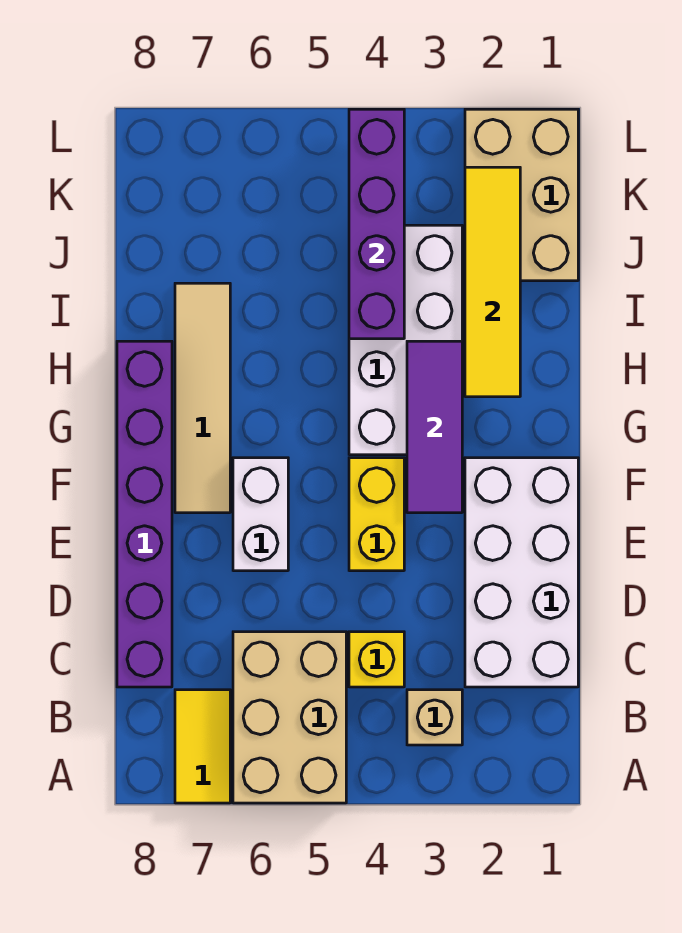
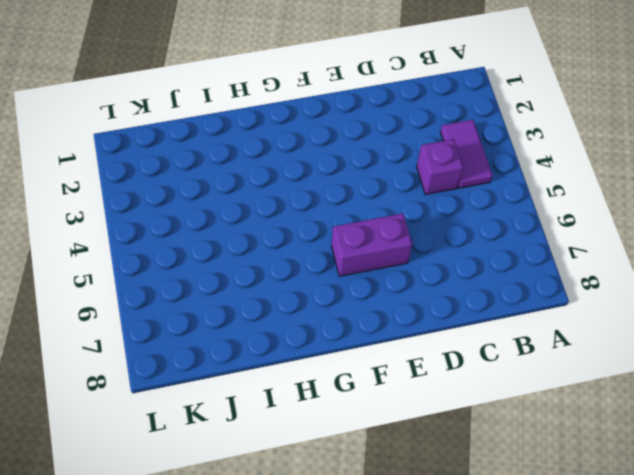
purple tile B3:B4 level 1 -> tan brick B3 level 1
purple brick C4 level 1 -> yellow brick C4 level 1
purple brick E6:F6 level 1 -> white brick E6:F6 level 1
none -> tan brick A5:C6 level 1
none -> yellow tile A7:B7 level 1
none -> white brick C1:F2 level 1

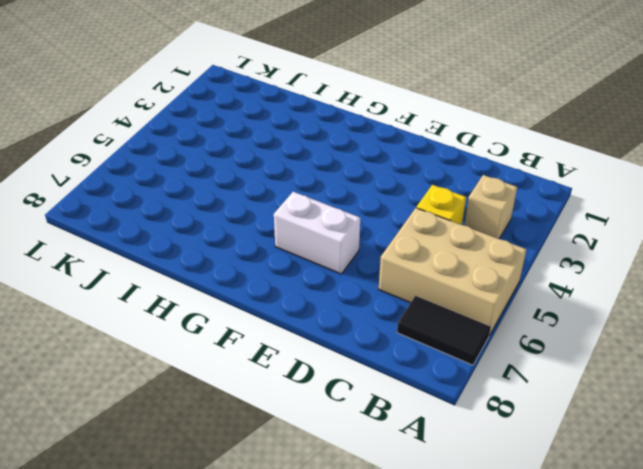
black tile A7:B7 level 1 -> yellow tile A7:B7 level 1
none -> white brick C1:F2 level 1
none -> purple brick C8:H8 level 1
none -> yellow brick E4:F4 level 1

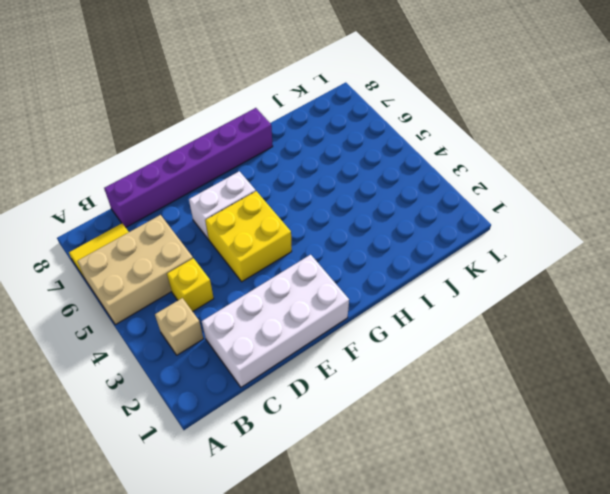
yellow brick E4:F5 level 1 -> yellow brick E4:F4 level 1
none -> tan tile F7:I7 level 1
none -> white brick G3:J4 level 1
none -> tan brick J1:L2 level 1

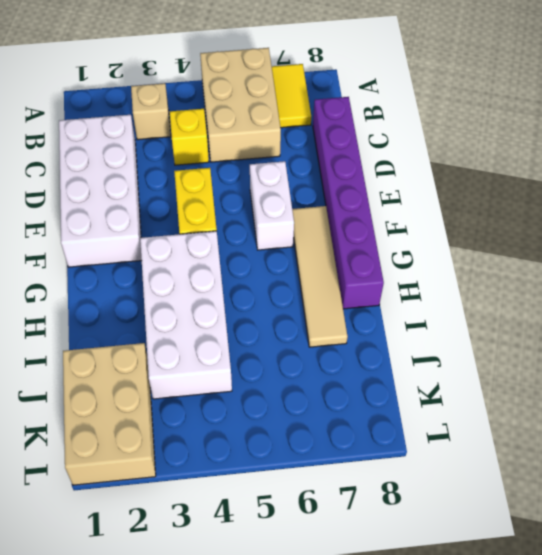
none -> purple tile F3:H3 level 2
none -> yellow tile H2:K2 level 2
none -> purple brick I4:L4 level 2

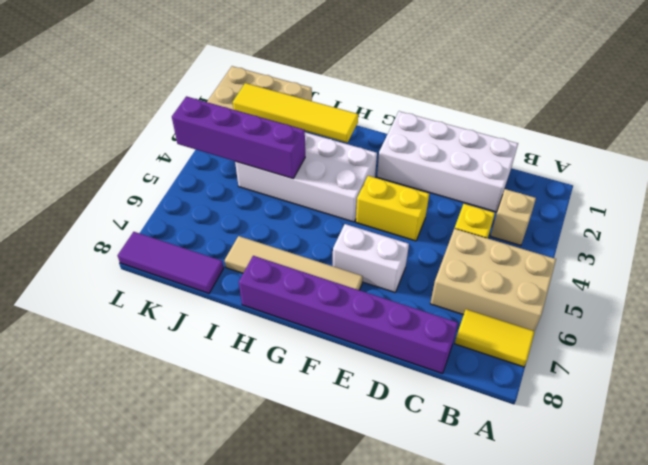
purple tile J8:L8 level 1 -> purple tile F3:H3 level 2

